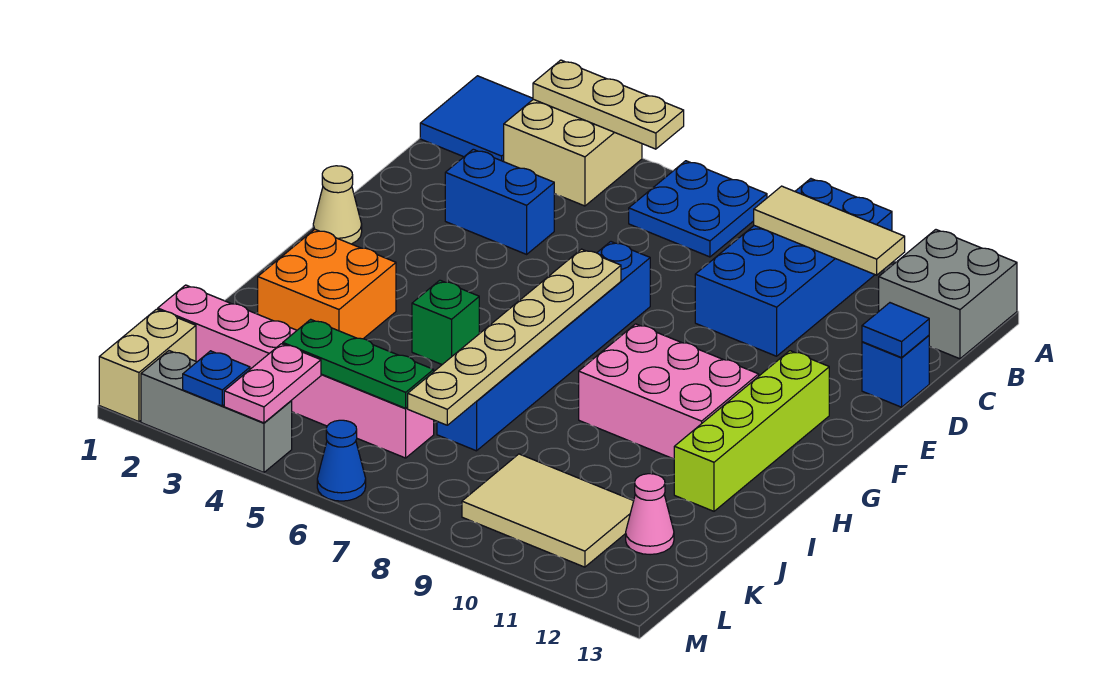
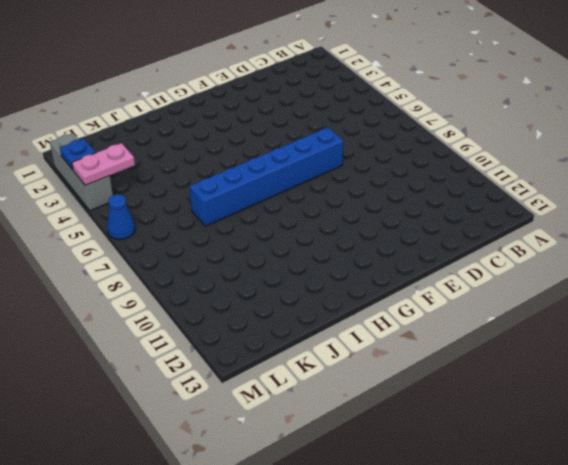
none -> blue tile A1:B2 level 1
none -> tan brick A3:B4 level 1
none -> blue plate A6:B7 level 1

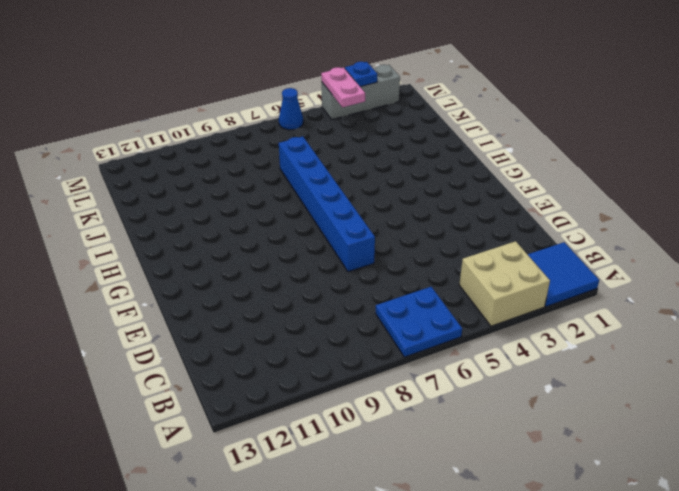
none -> blue brick A9:D10 level 1
none -> grey brick A12:B13 level 1
none -> blue brick D3:D4 level 1

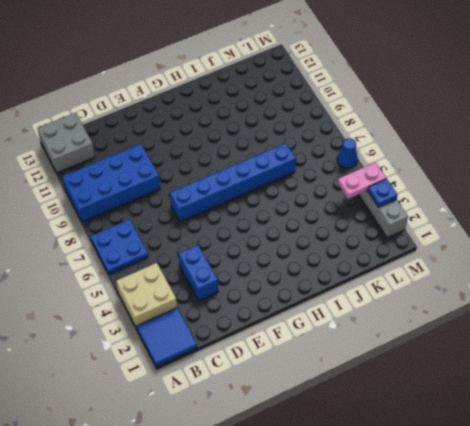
none -> blue brick D13 level 1
none -> tan cone F1 level 1
none -> lime brick F12:I12 level 1

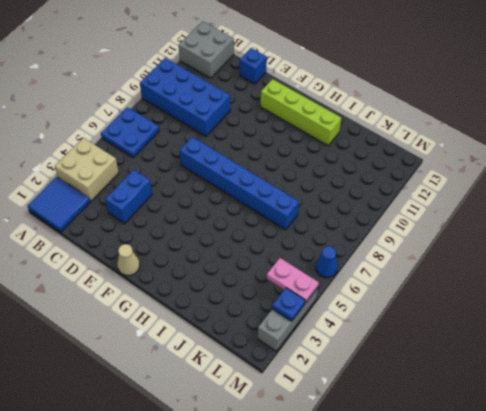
none -> pink brick G9:H11 level 1
none -> orange brick H2:I3 level 1
none -> green brick H5 level 1

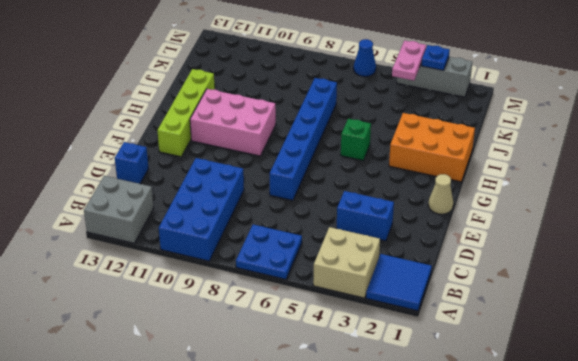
orange brick H1:I3 level 1 -> orange brick H2:I3 level 1
none -> pink brick K1:K6 level 1
none -> tan tile K9:L11 level 1
none -> pink cone K12 level 1

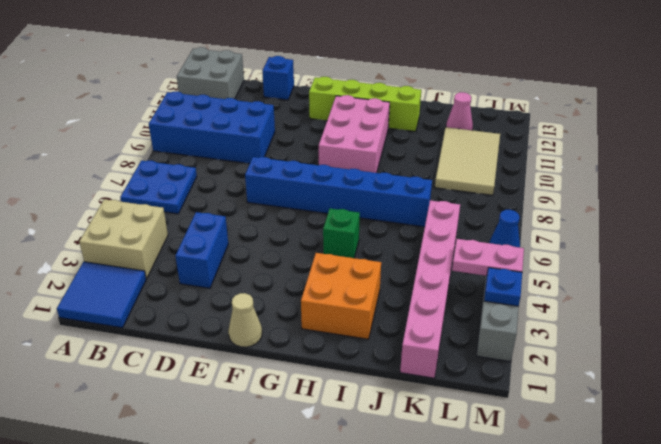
none -> tan brick L1:M1 level 1
none -> tan plate A3:A5 level 2
none -> tan tile B9:B11 level 2

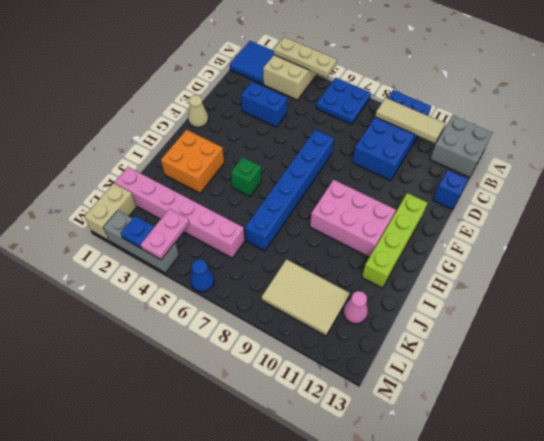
none -> blue tile D13 level 2
none -> tan plate F7:K7 level 2
none -> green plate K4:K6 level 2

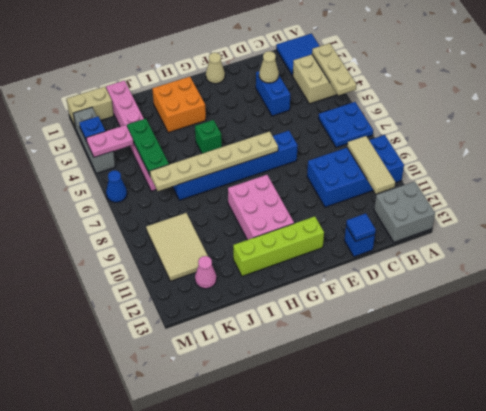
tan cone D3 level 2 -> none

